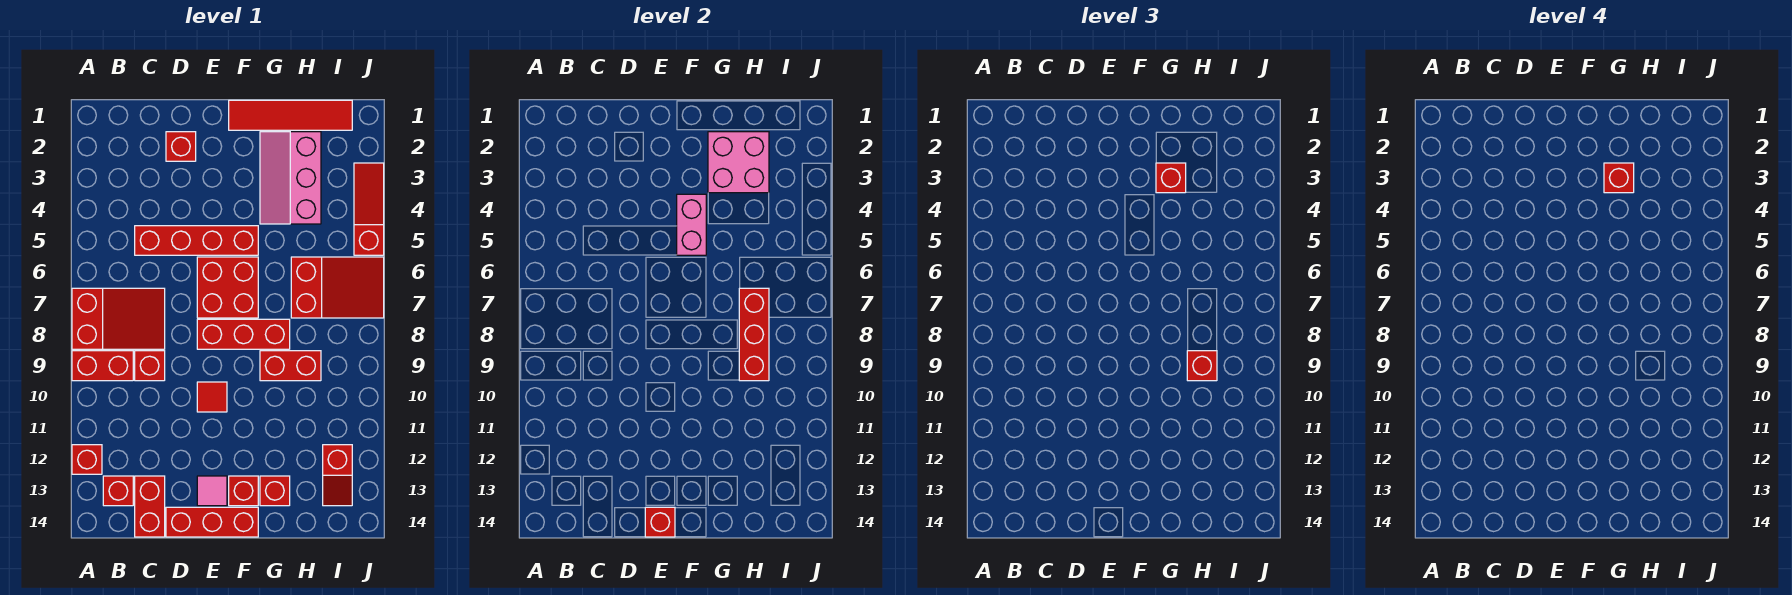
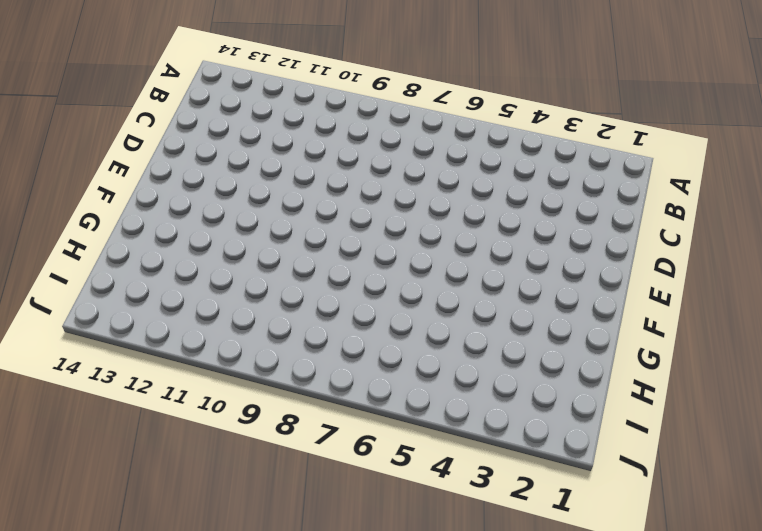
none -> red slope A7:C8 level 1 top A
none -> red brick A9:B9 level 1
none -> red brick A12 level 1

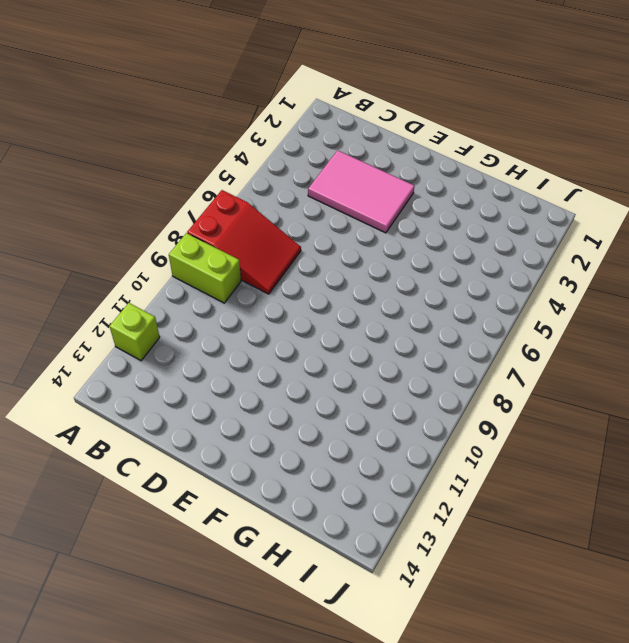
lime brick A9:B9 level 1 -> red brick A9:B9 level 1
lime brick A12 level 1 -> red brick A12 level 1
pink tile C3:E4 level 1 -> none
none -> red brick B13 level 1
none -> red brick C5:F5 level 1
none -> red brick C9 level 1

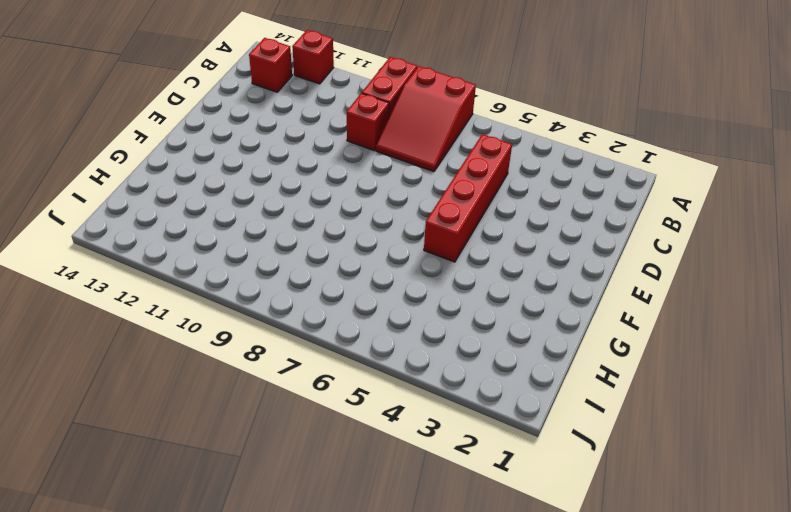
none -> red brick C13:C14 level 1
none -> red brick D2 level 1
none -> red brick D14:F14 level 1

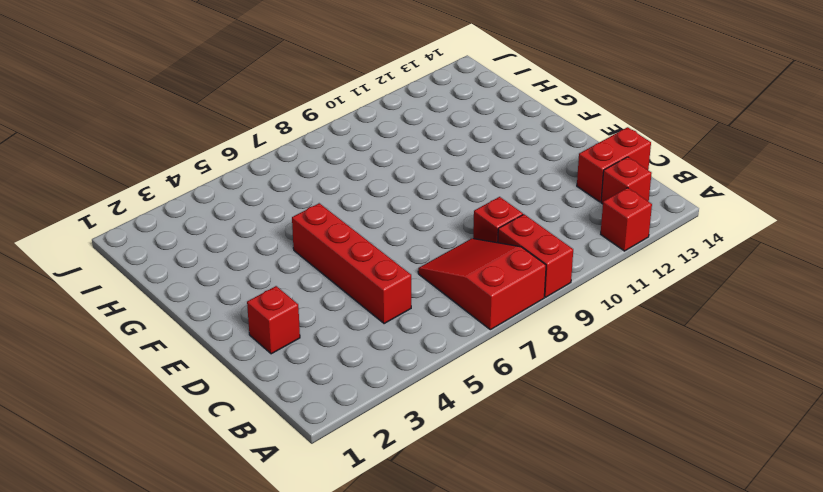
none -> red brick D14:F14 level 1
none -> red brick E6:F7 level 1
none -> red brick E8:G8 level 1

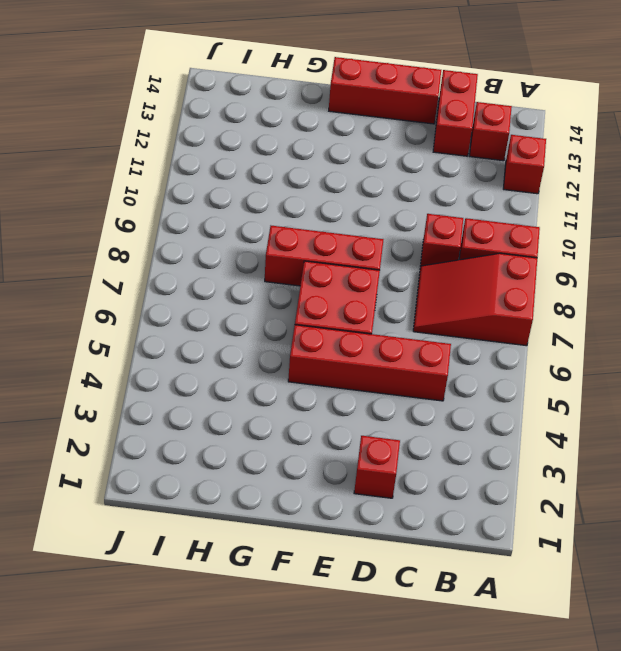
none -> red tile E10 level 1
none -> pink tile E13 level 1
none -> red tile F1:I1 level 1

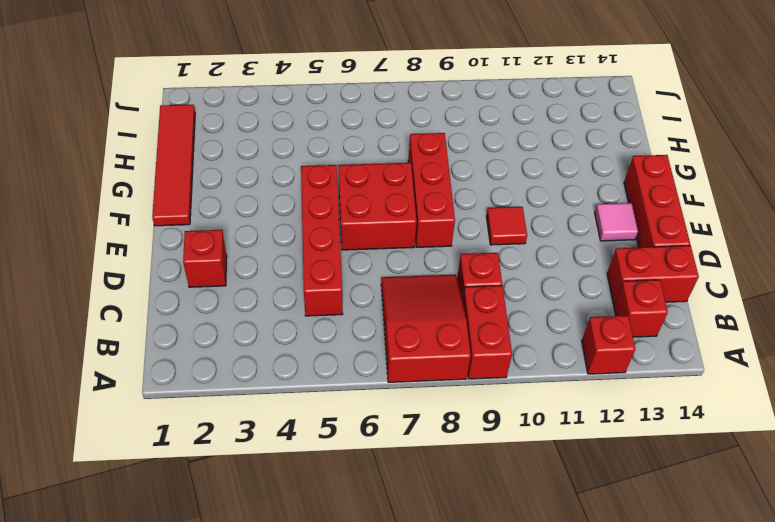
none -> red brick F13 level 1
none -> pink slope G2:H4 level 1 top H
none -> red brick G9:H9 level 1

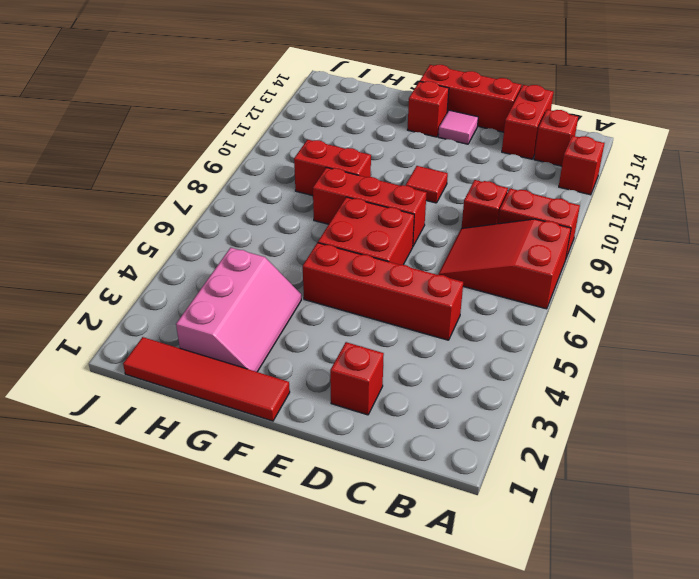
none -> red brick G13 level 1
none -> red slope H6:J7 level 1 top H
none -> red slope I12:I13 level 1 top 12

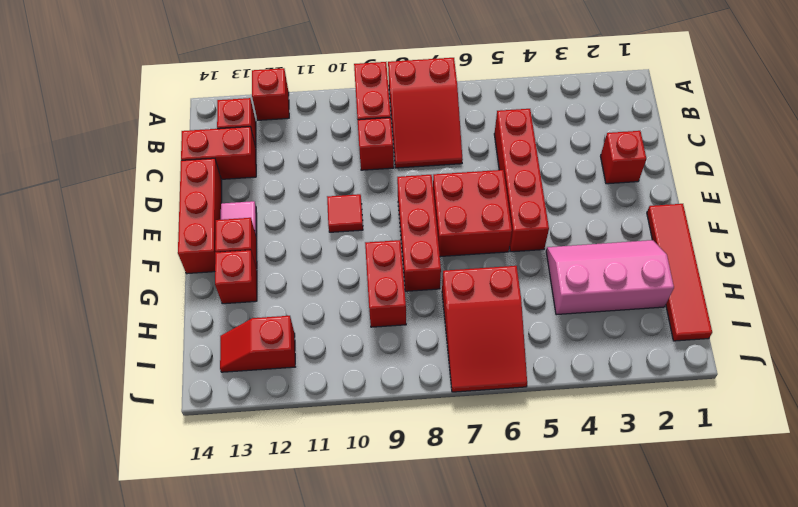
none -> red slope J3:J5 level 1 top 5
none -> red brick E14 level 2
none -> pink brick F4:F5 level 2

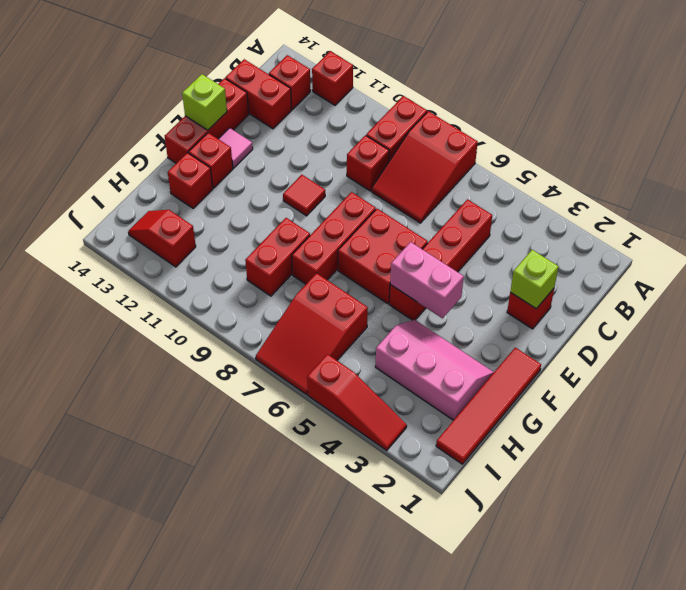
lime brick D2 level 2 -> none
lime brick E14 level 2 -> red brick E14 level 2
none -> pink brick G2:H3 level 2
none -> red brick H7:H9 level 2
none -> red brick G3 level 3

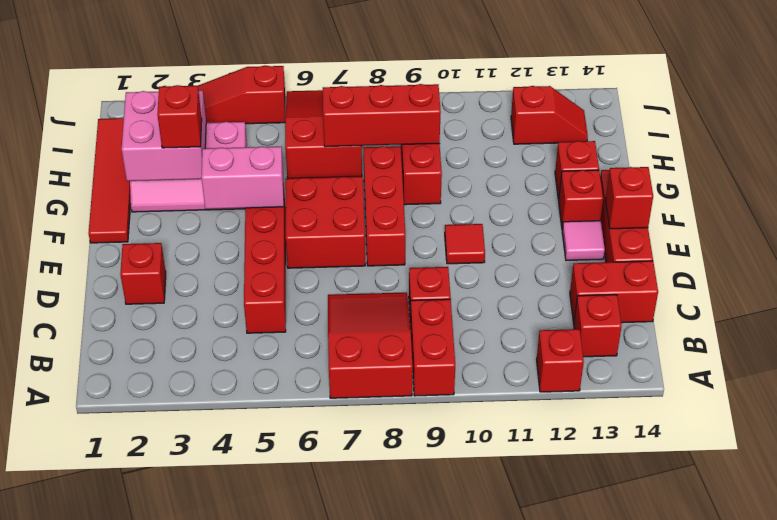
none -> red brick H9 level 3
none -> red brick G3 level 4

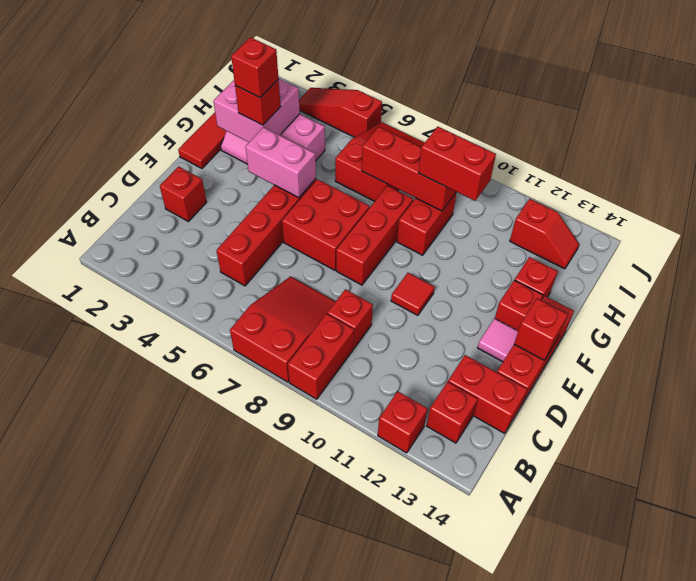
red brick H9:H10 level 3 -> red brick H9 level 3

